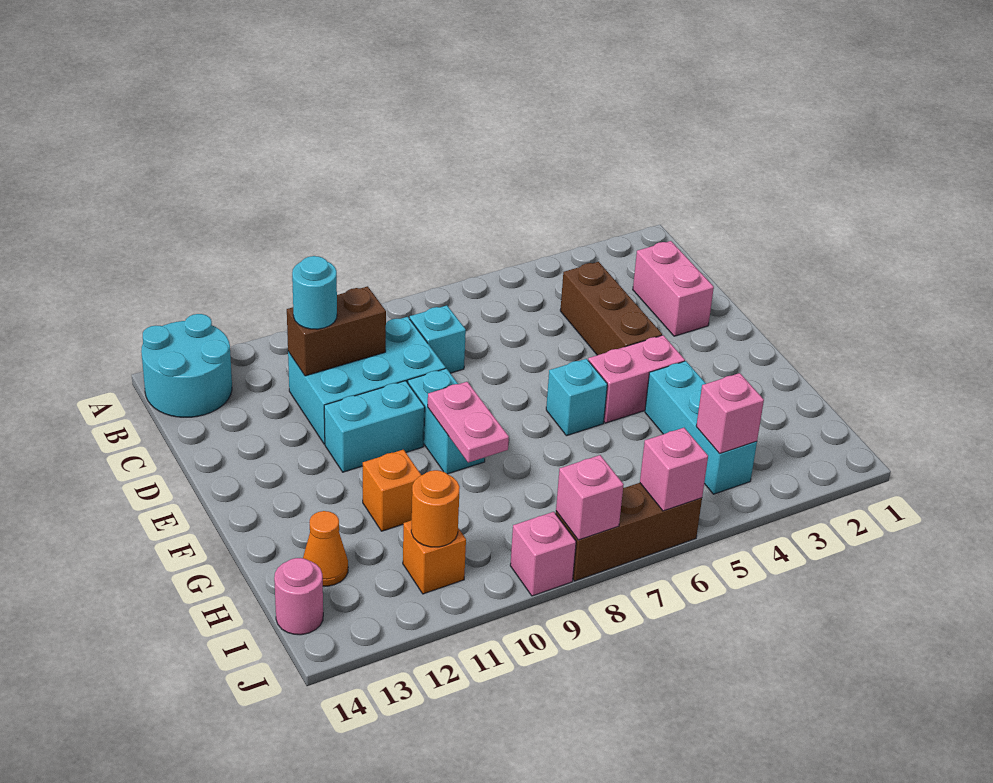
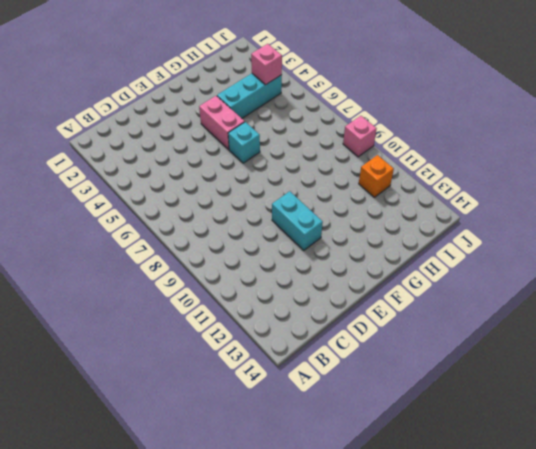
none -> cyan round brick A13:B14 level 1
none -> pink brick C2:D2 level 1
none -> brown brick C4:E4 level 1

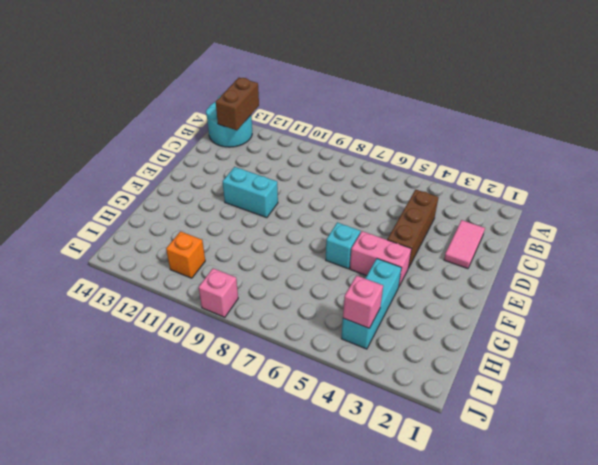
brown brick A13:B13 level 2 -> brown brick C10:C11 level 2
pink tile C2:D2 level 1 -> pink brick C2:D2 level 1
none -> cyan brick C8 level 1
none -> cyan brick C9:D11 level 1
none -> cyan brick E9:F9 level 1

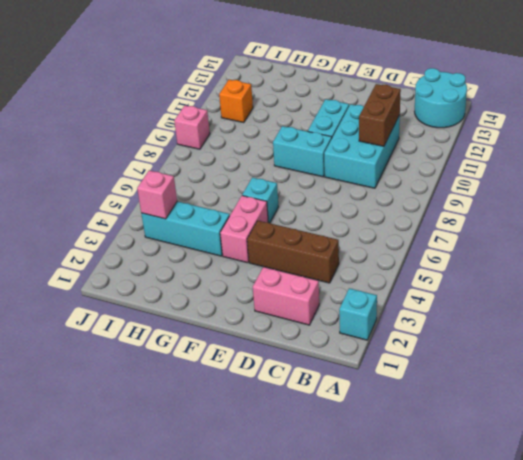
cyan brick A2 level 1 -> cyan brick C8 level 1
none -> orange brick G11 level 1
none -> orange cone H13 level 1
none -> pink round brick I14 level 1

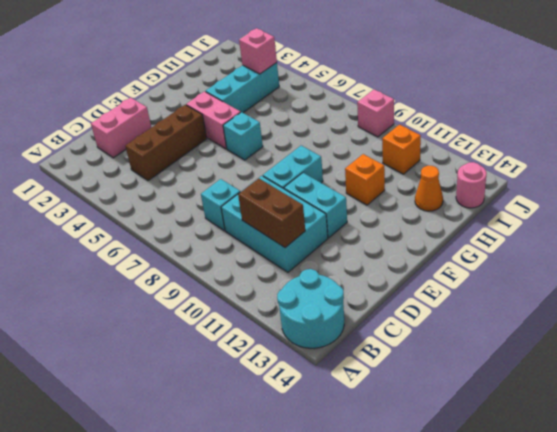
none -> brown brick J6:J8 level 1
none -> pink plate F9:G9 level 2
none -> orange round brick I11 level 2

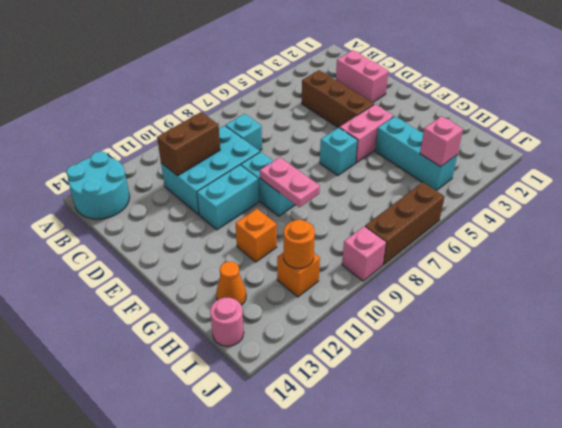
none -> pink brick J6 level 2
none -> pink brick J8 level 2
none -> cyan round brick C11 level 3

